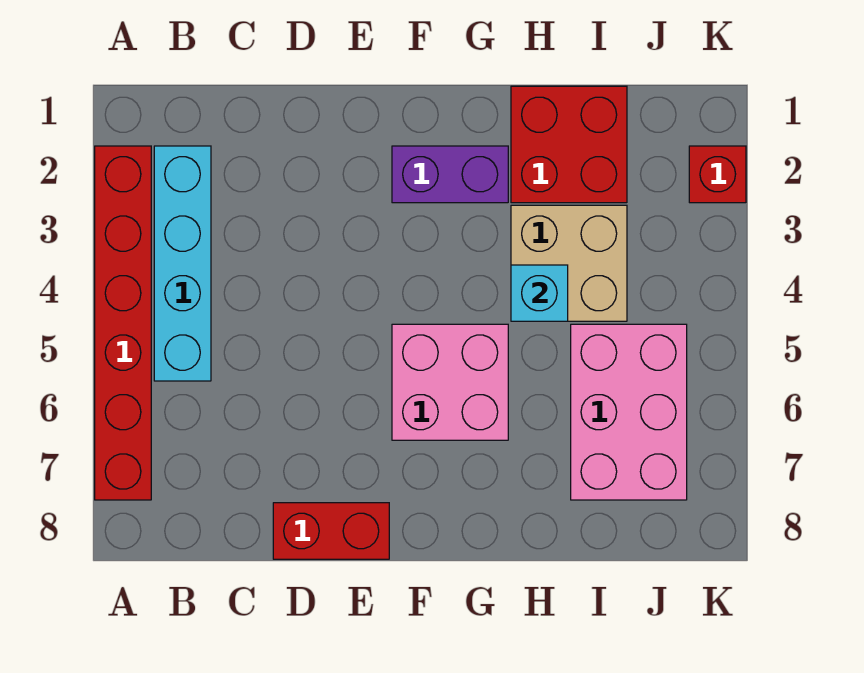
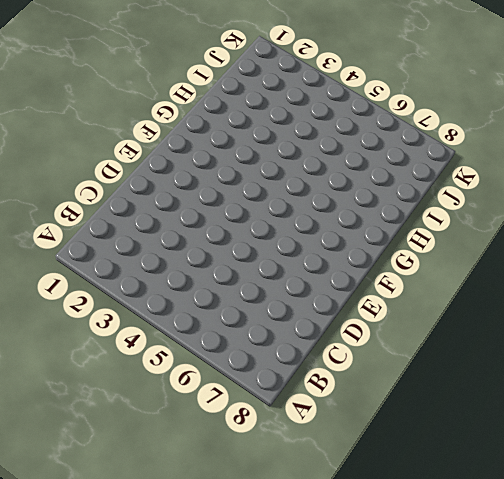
none -> red brick A2:A7 level 1
none -> cyan brick B2:B5 level 1

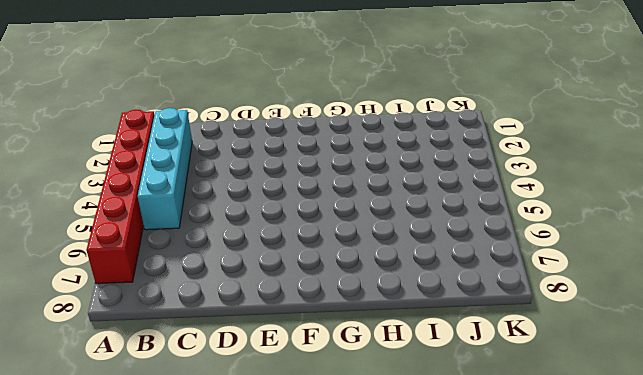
none -> red brick D8:E8 level 1
none -> purple brick F2:G2 level 1

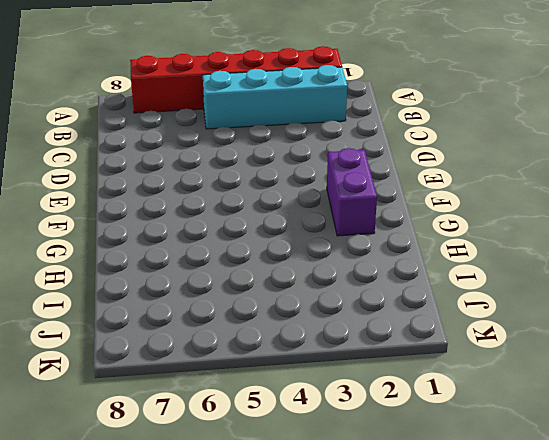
none -> red brick D8:E8 level 1
none -> pink brick F5:G6 level 1

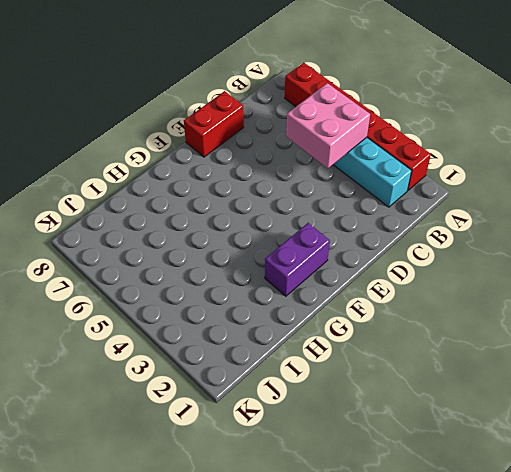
pink brick B4:C5 level 2 -> pink brick F5:G6 level 1
none -> red brick H1:I2 level 1
none -> tan brick H3:I4 level 1

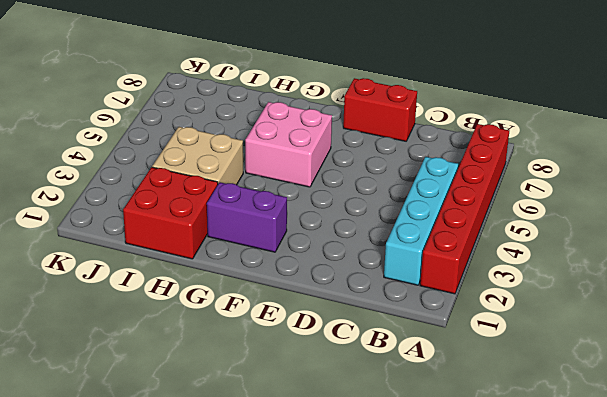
none -> pink brick I5:J7 level 1
none -> red brick K2 level 1

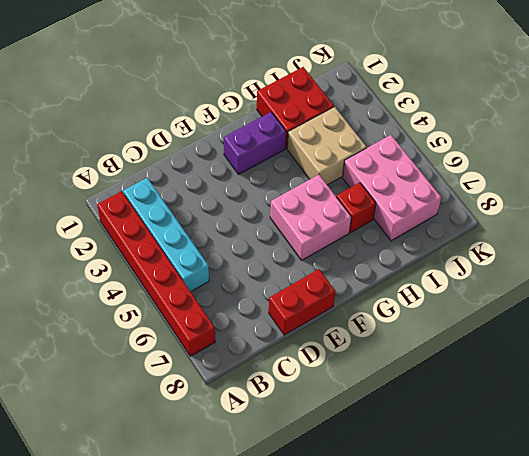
red brick H6 level 1 -> red brick K2 level 1
none -> cyan brick H4 level 2

